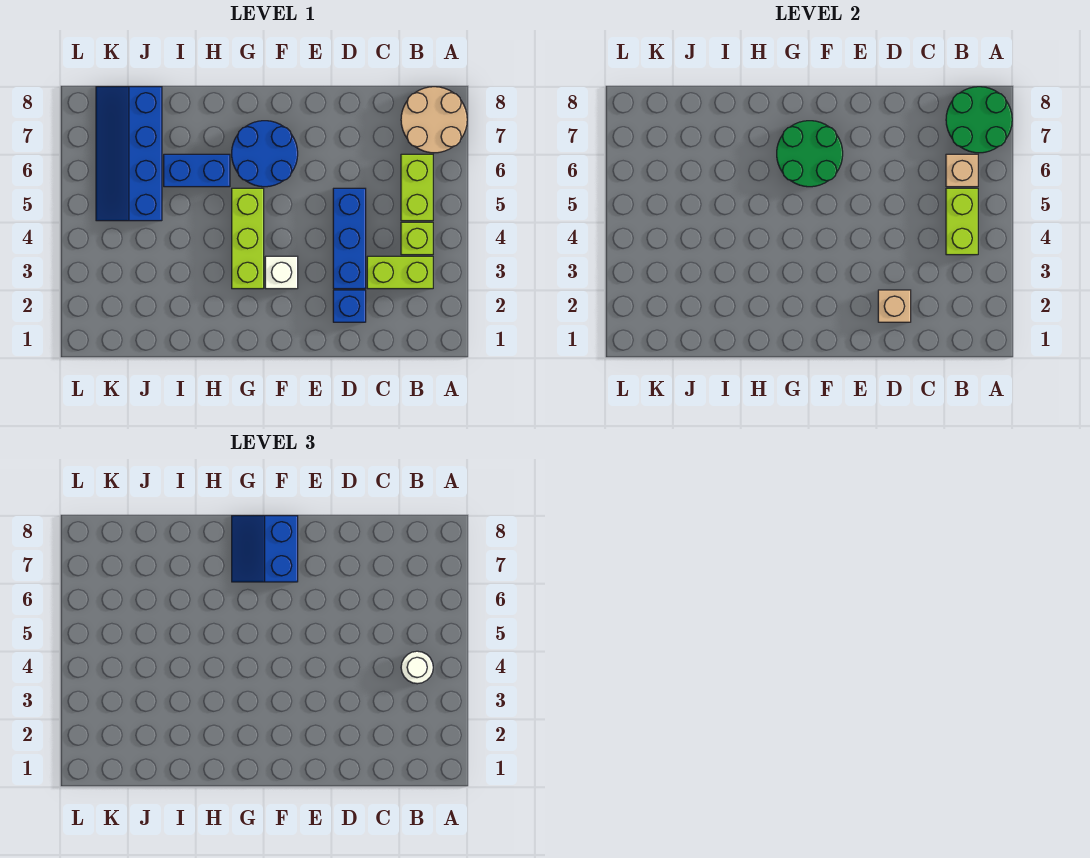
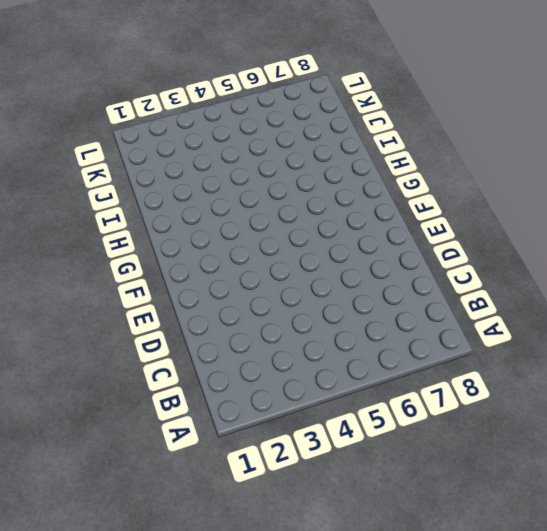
none -> tan round brick A7:B8 level 1
none -> lime brick B3:C3 level 1
none -> lime brick B4 level 1

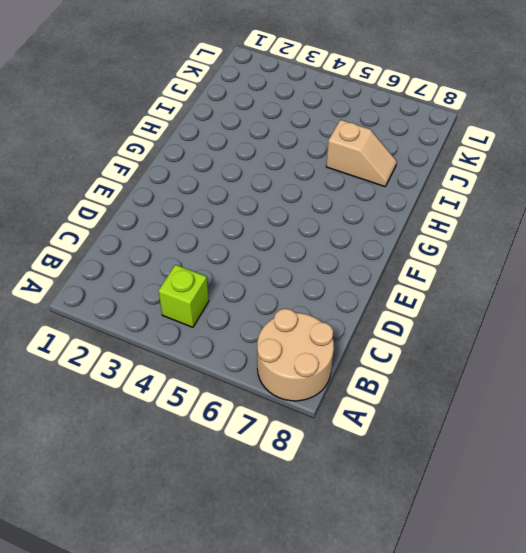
tan slope I6:I7 level 1 top 6 -> blue brick H6:I6 level 1
none -> lime brick B3:C3 level 1
none -> lime brick B5:B6 level 1
none -> blue brick D2 level 1

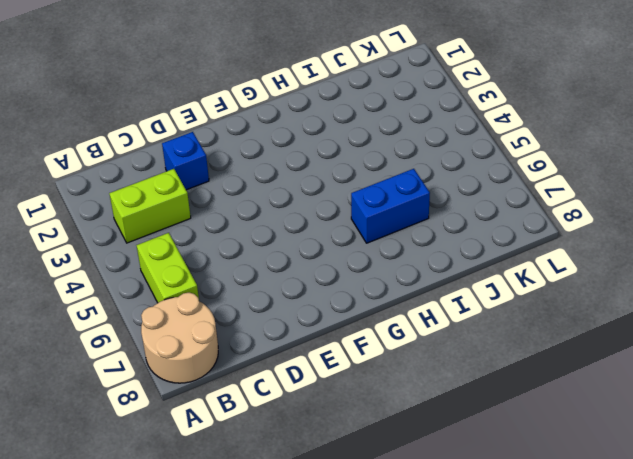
none -> lime brick B4 level 1
none -> blue brick D3:D5 level 1
none -> white brick F3 level 1

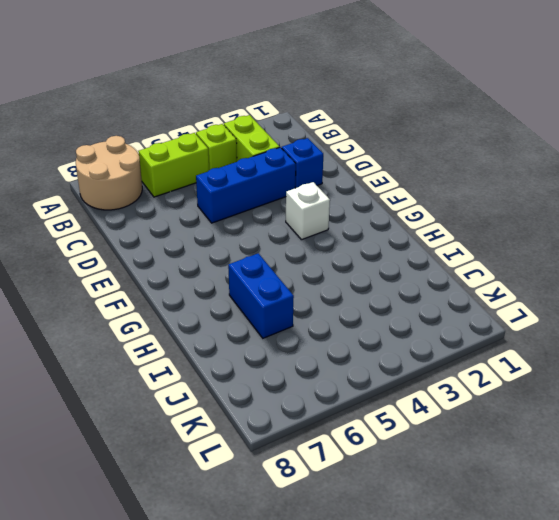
none -> blue round brick F6:G7 level 1
none -> lime brick G3:G5 level 1
none -> blue slope J5:K8 level 1 top J

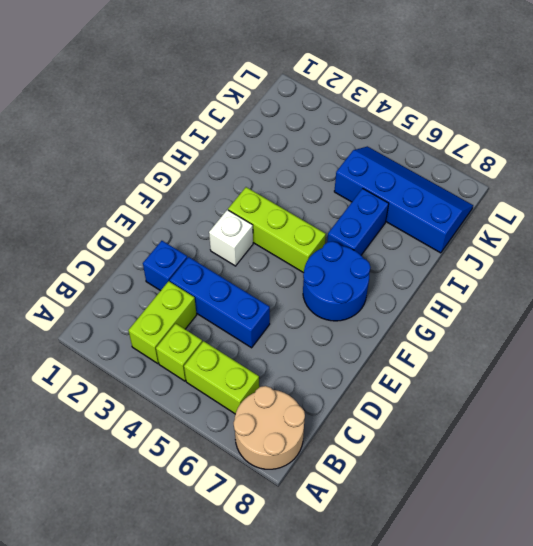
none -> green round brick A7:B8 level 2
none -> lime brick B4:B5 level 2
none -> tan brick B6 level 2

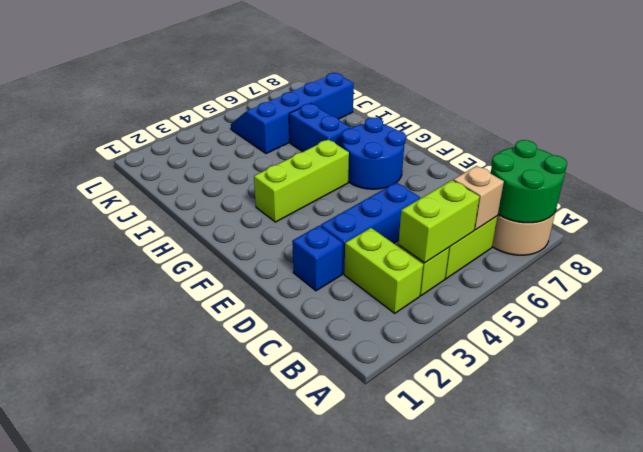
none -> white brick F3 level 1
none -> tan brick D2 level 2
none -> green round brick F6:G7 level 2

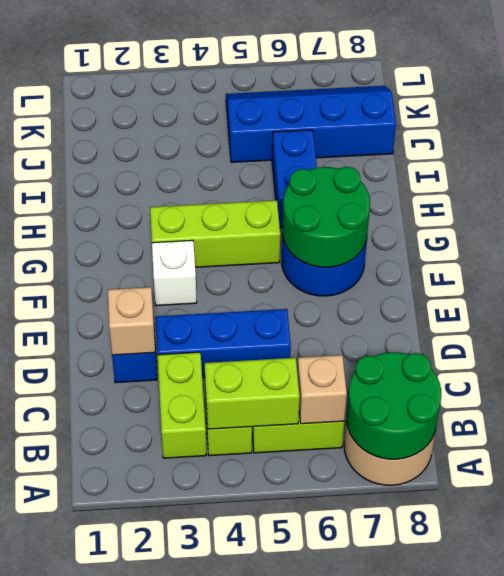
none -> white round brick B4 level 3
none -> blue slope F7:G8 level 3 top F

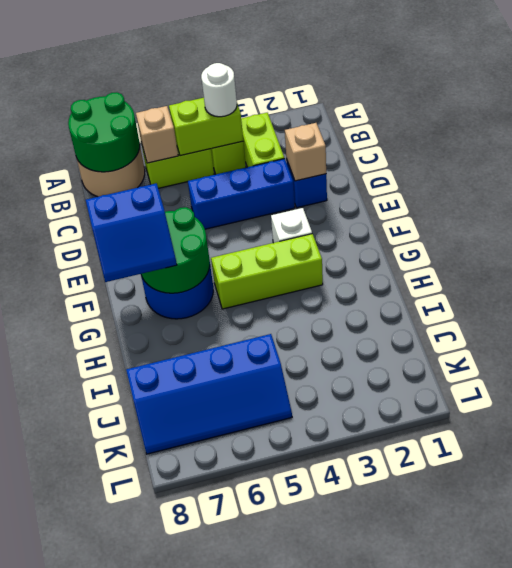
none -> blue brick H6:I6 level 1

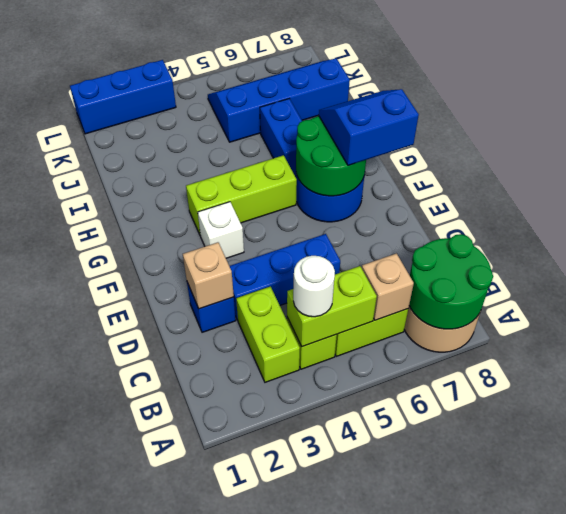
blue brick L1:L3 level 1 -> none

